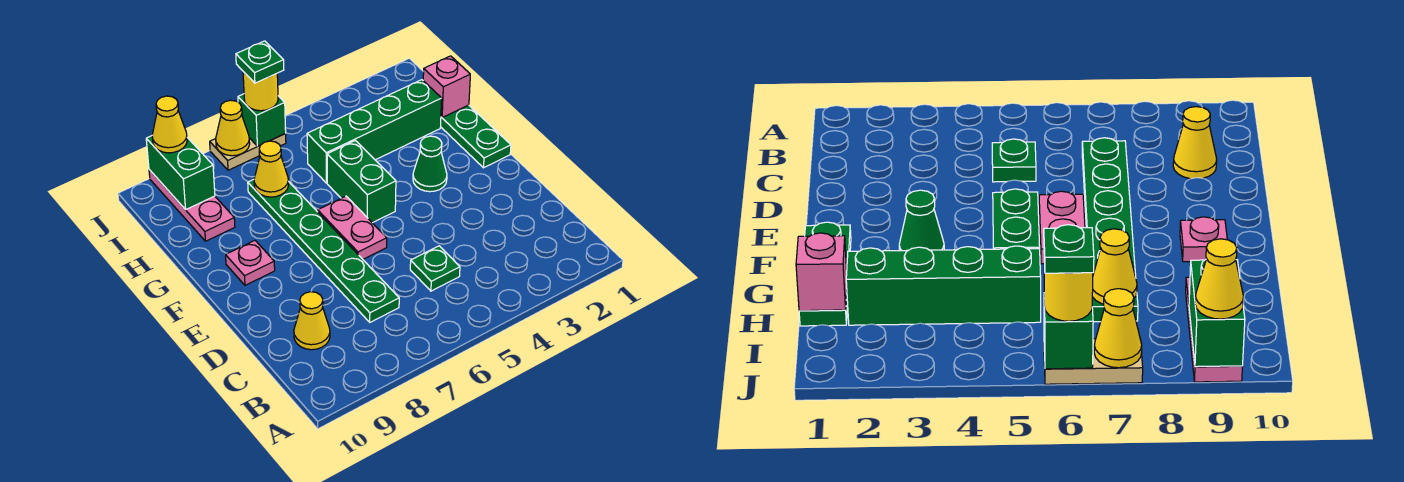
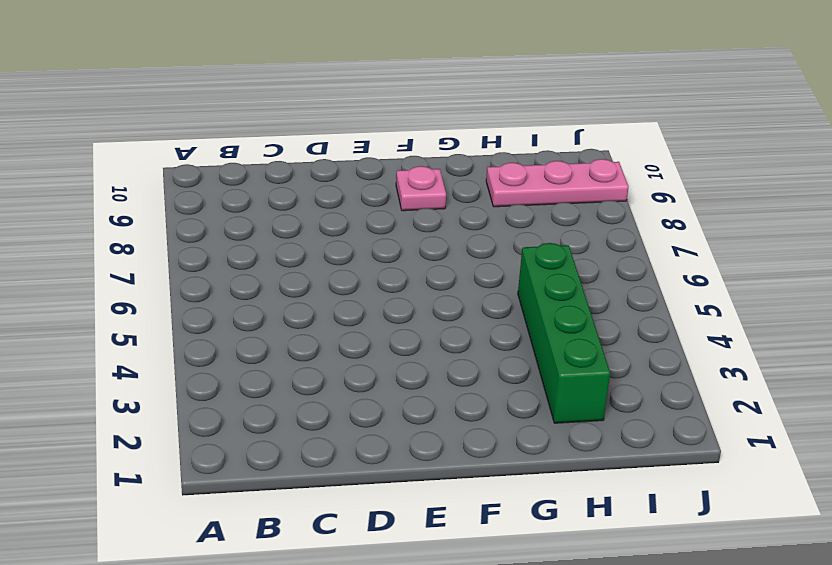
none -> green plate C5 level 1
none -> green plate C7:H7 level 1
none -> yellow cone C9 level 1

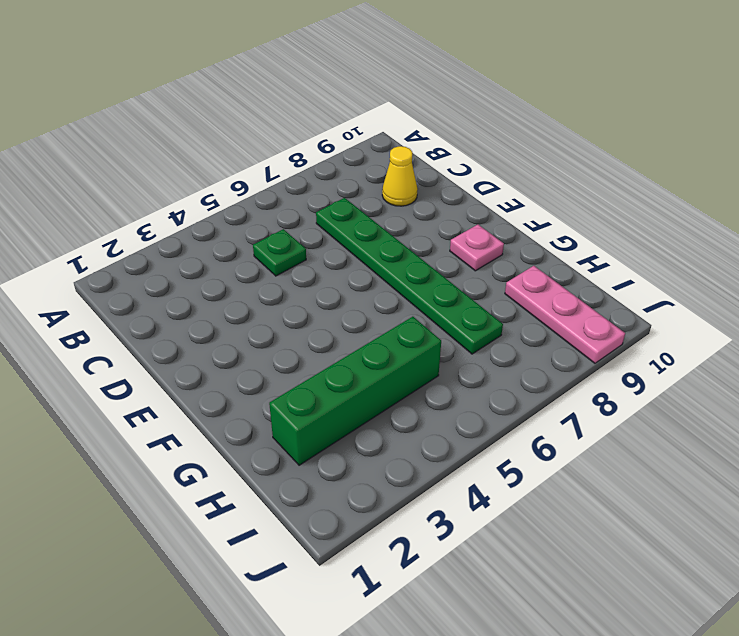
none -> pink plate E6:F6 level 1
none -> green plate F1:H1 level 1
none -> green cone F3 level 1

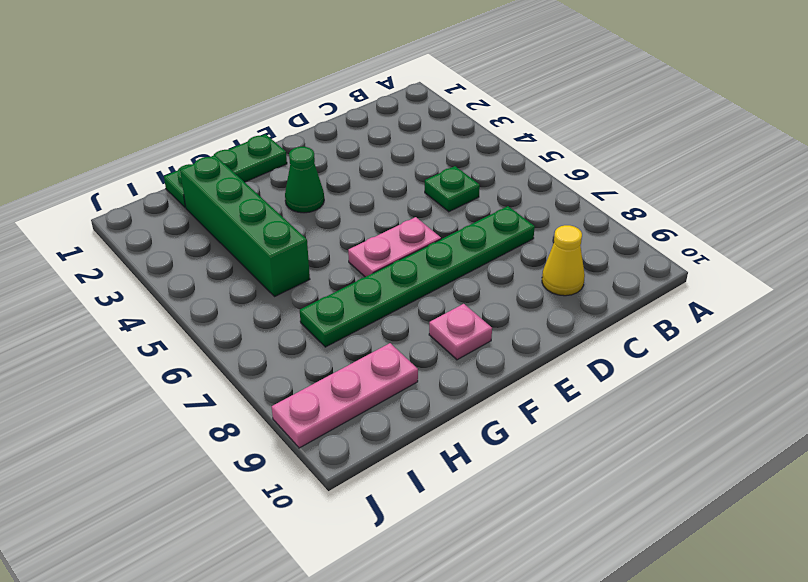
none -> green brick F5:G5 level 1
none -> tan plate J6:J7 level 1
none -> pink brick H1 level 2

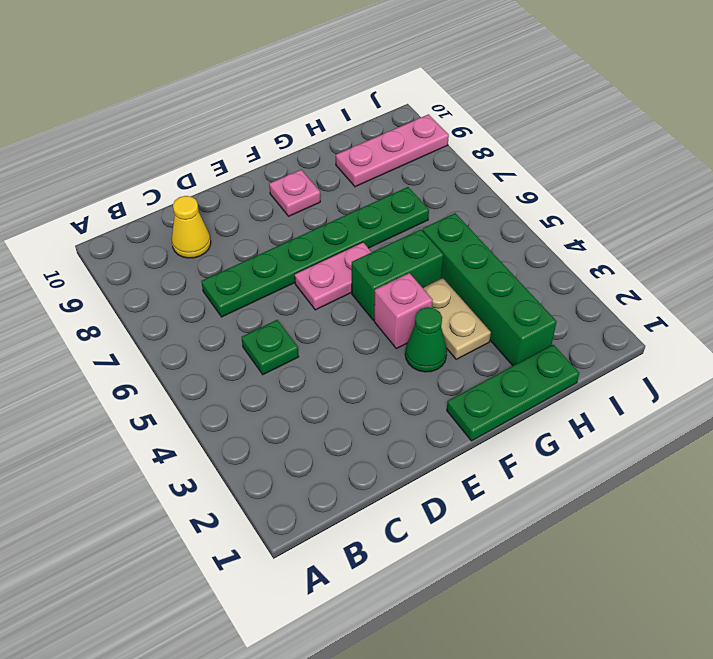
pink brick F4 level 1 -> pink brick H1 level 2
tan plate G3:G4 level 1 -> tan plate J6:J7 level 1
none -> yellow cone H7 level 2
none -> green brick I9:J9 level 2
none -> green brick J6 level 2

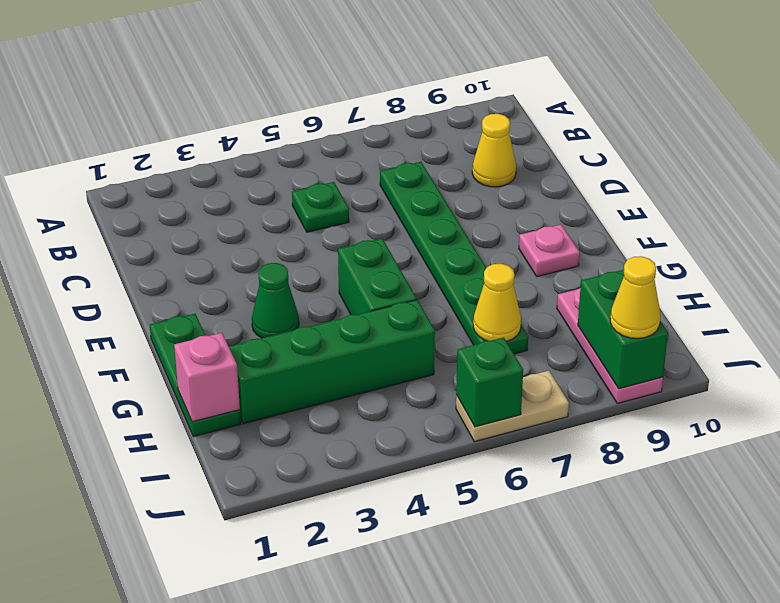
none -> pink plate E6:F6 level 1
none -> yellow cone J7 level 2
none -> yellow round brick J6 level 3

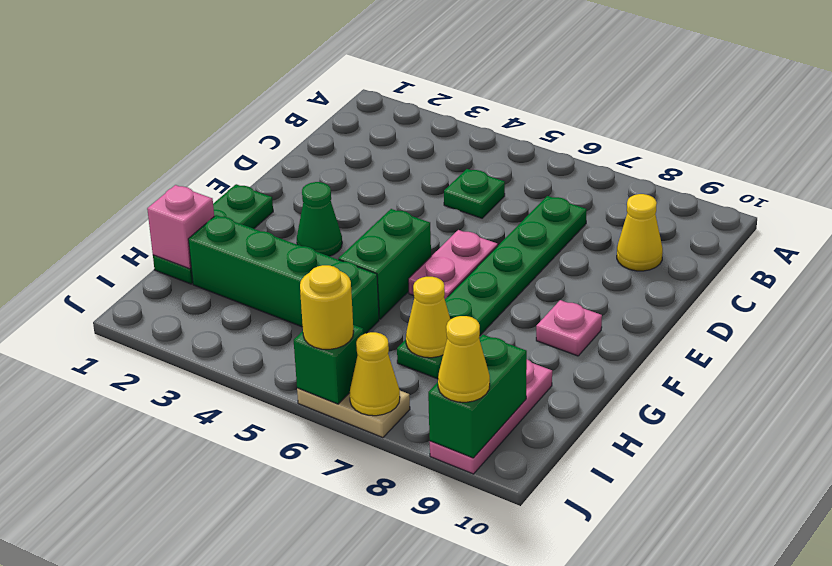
none -> green plate J6 level 4

